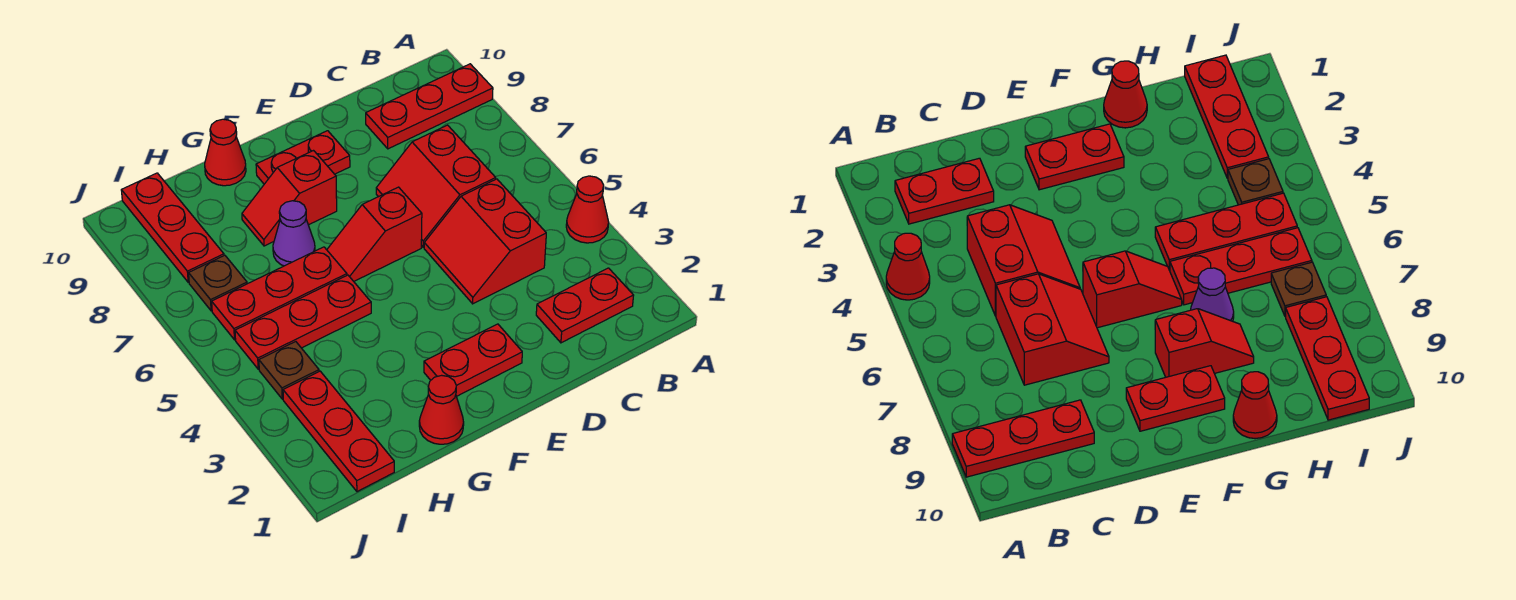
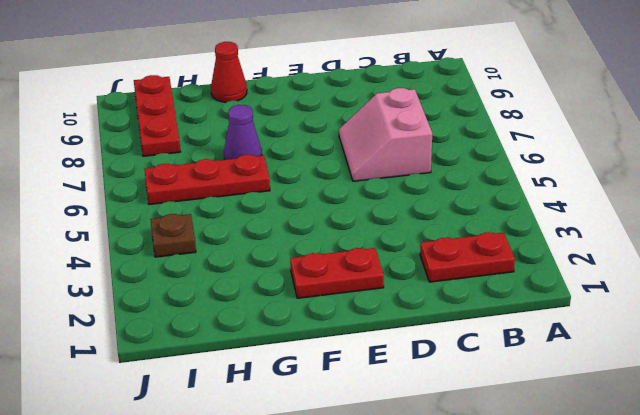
pink slope C6:D7 level 1 top C -> red slope C6:D7 level 1 top C
none -> red cone A4 level 1
none -> red plate A9:C9 level 1
none -> red slope C4:D5 level 1 top C

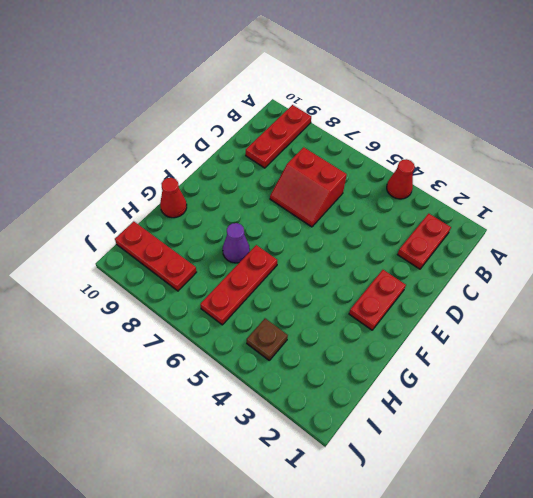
none -> red slope C4:D5 level 1 top C
none -> red slope E6:F6 level 1 top E
none -> red plate E9:F9 level 1

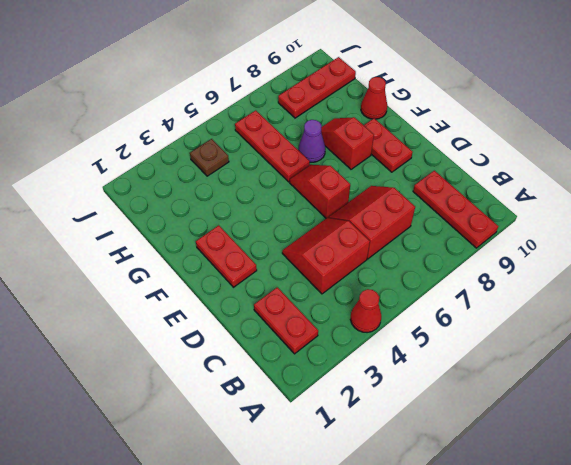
none -> red cone G1 level 1
none -> red plate G5:I5 level 1
none -> red plate I1:I3 level 1

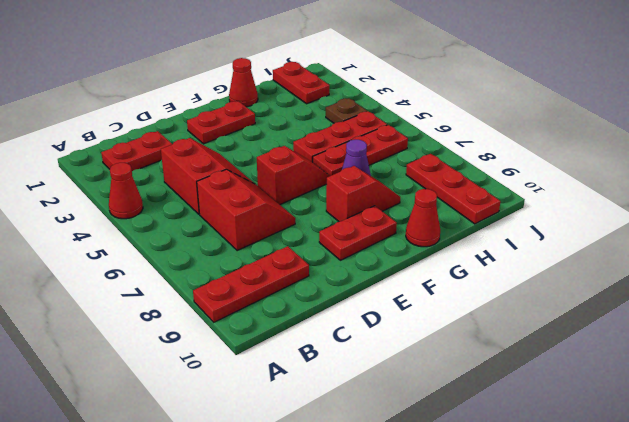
red plate I1:I2 level 1 -> red plate I1:I3 level 1
none -> brown plate I7 level 1

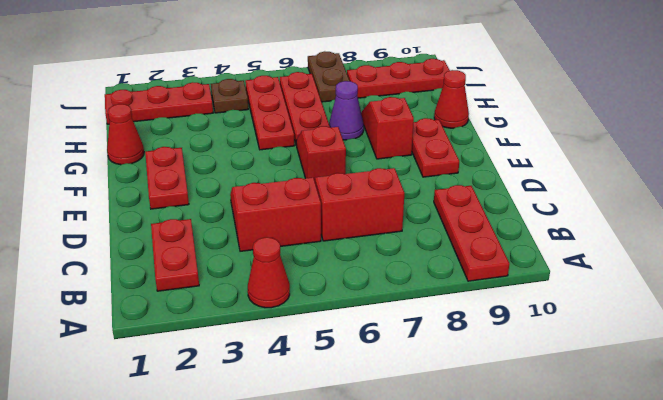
brown plate I7:J7 level 1 -> brown plate I7 level 1

